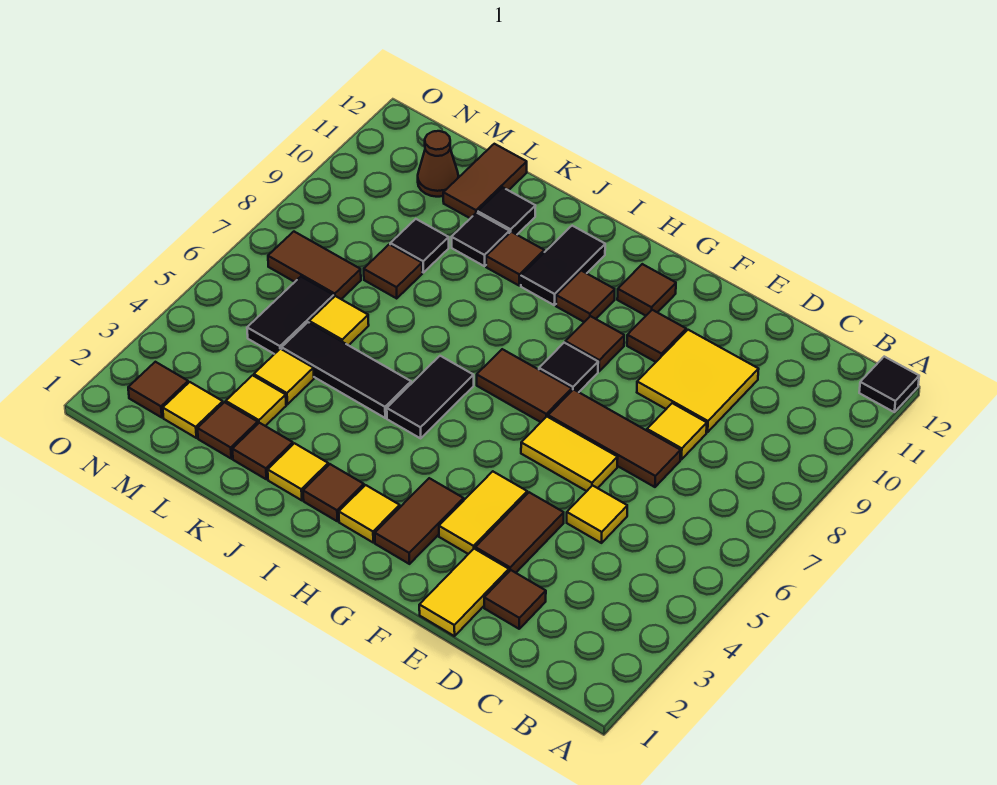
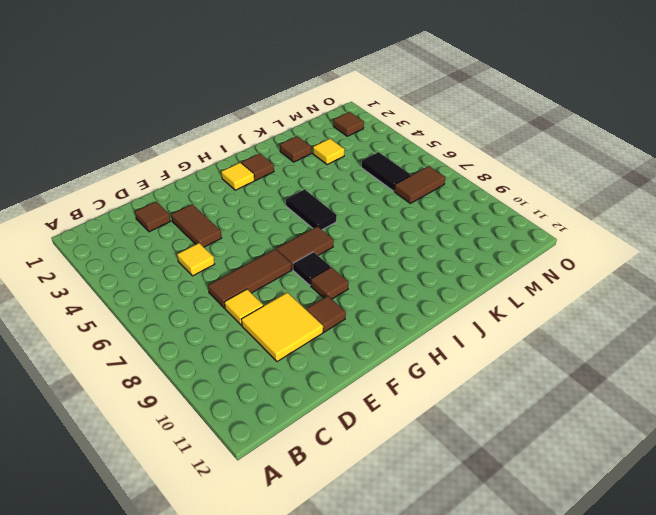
none -> black tile A12 level 1
none -> yellow tile E1:E2 level 1
none -> yellow tile E6:F6 level 1
none -> yellow tile F3:F4 level 1

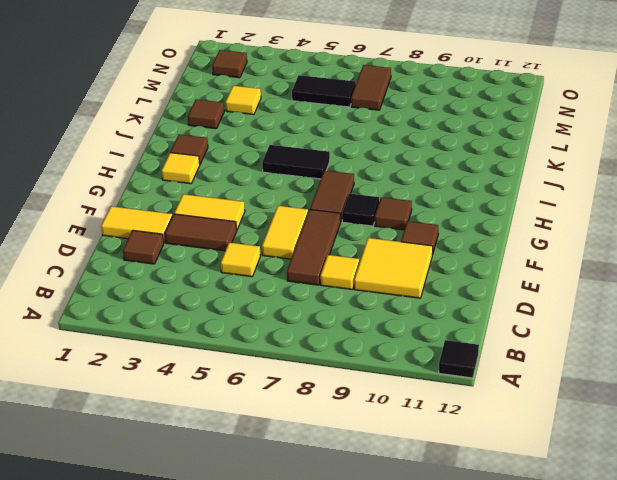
none -> brown tile G2:G3 level 1
none -> brown tile G11 level 1
none -> brown tile H10 level 1
none -> black tile I10:I11 level 1

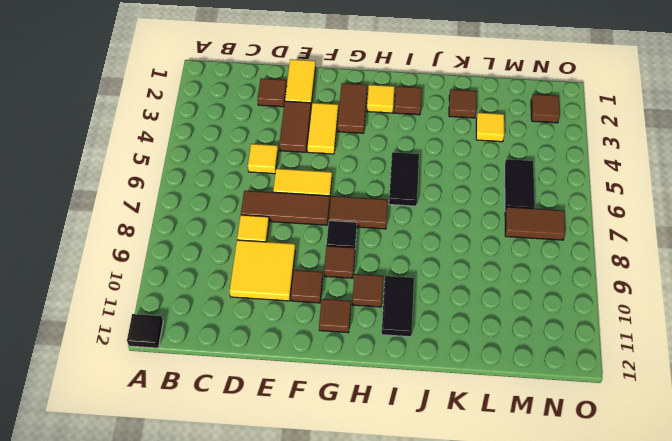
none -> yellow tile J2 level 1
none -> black tile J5:L5 level 1
none -> brown tile J10 level 1
none -> black tile K10 level 1

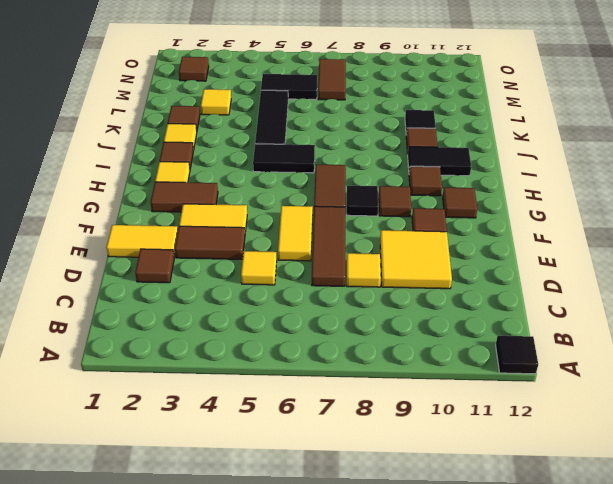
none -> black tile K11 level 1
none -> brown tile L2 level 1
none -> yellow tile L4 level 1
none -> yellow tile L6 level 1

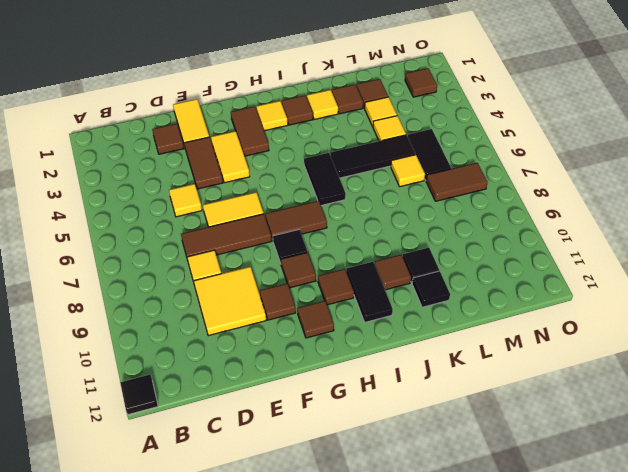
none -> brown tile L8 level 1
none -> black tile L9 level 1
none -> brown tile L11:L12 level 1
none -> yellow tile M2 level 1

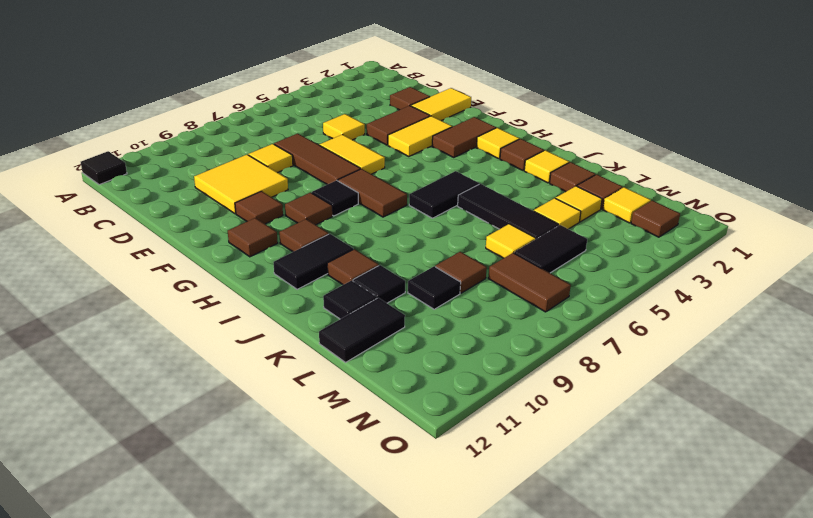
black tile L11:L12 level 1 -> brown tile L11:L12 level 1
none -> brown cone M11 level 1

